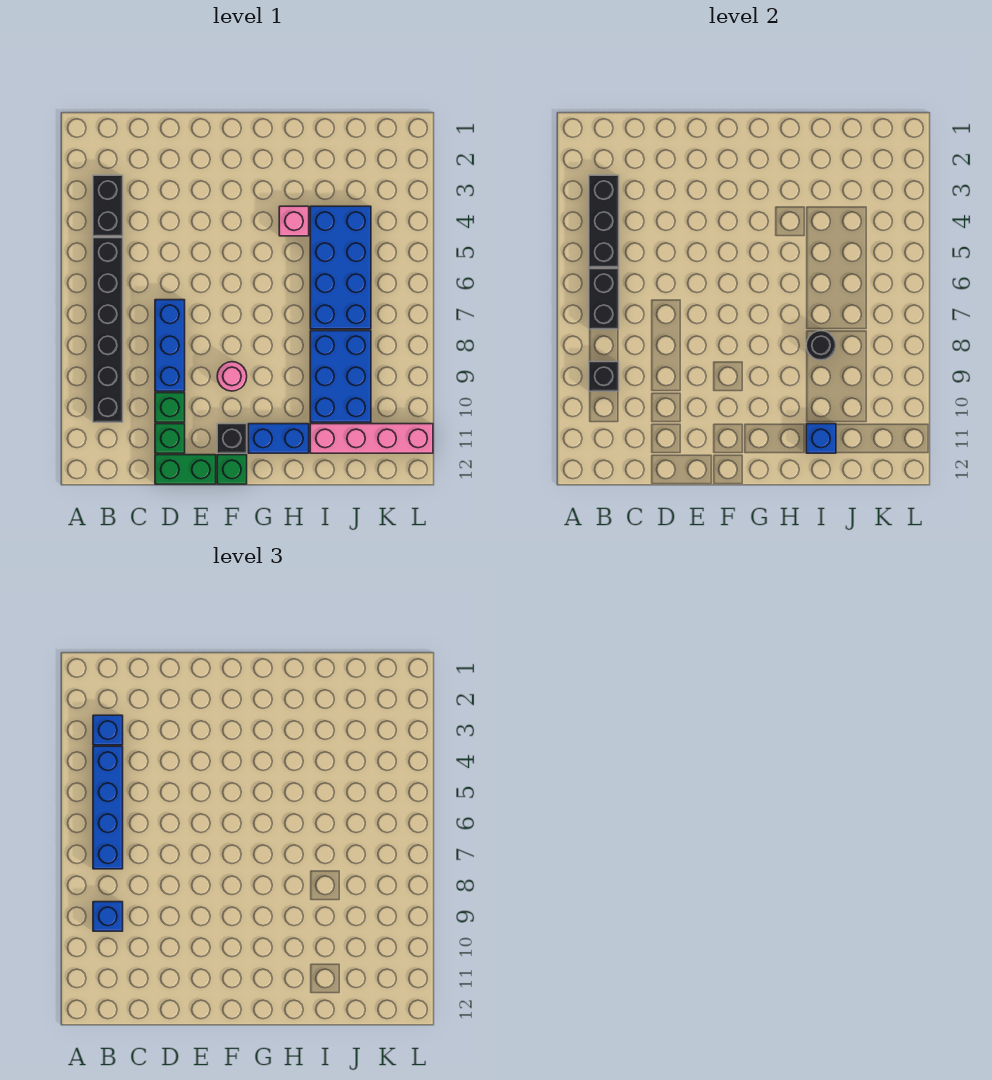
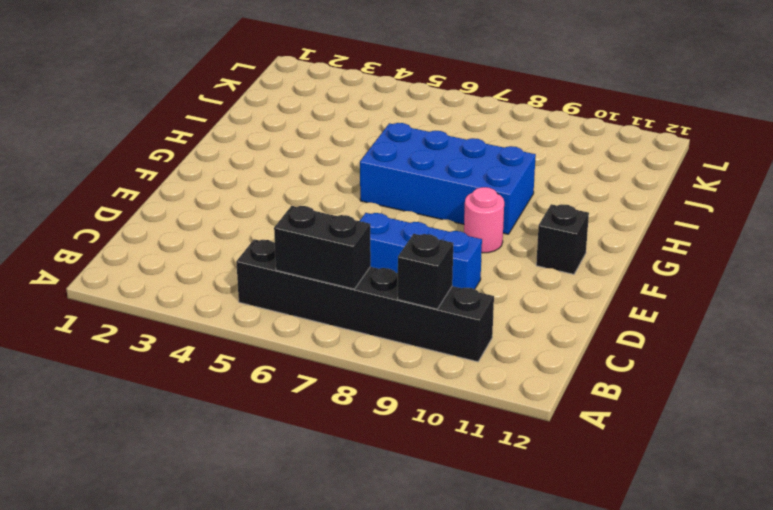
blue brick G6:H9 level 1 -> blue brick I4:J7 level 1
none -> black brick B3:B4 level 1
none -> green brick D10 level 1
none -> green brick D11 level 1

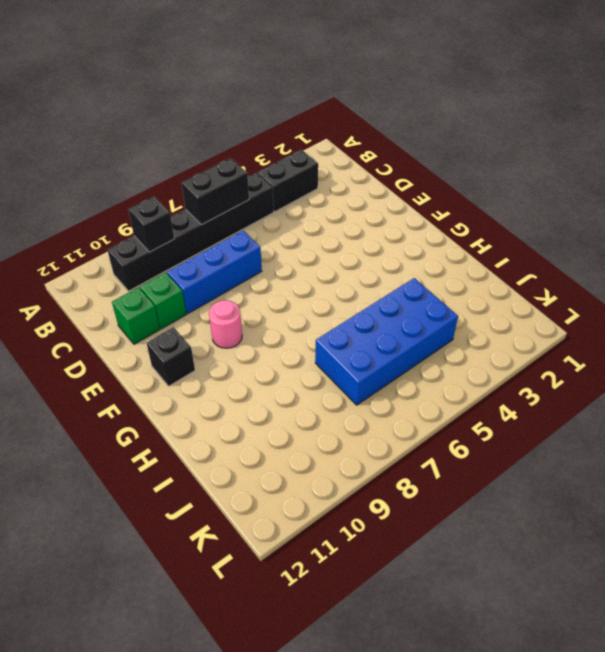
none -> green brick D12:E12 level 1
none -> green brick F12 level 1
none -> blue brick G11:H11 level 1

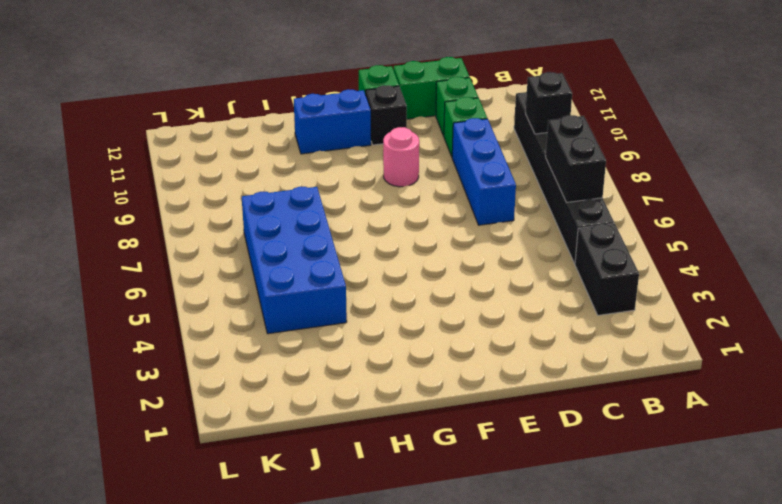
none -> pink brick H4 level 1
none -> blue brick I8:J10 level 1
none -> pink brick I11:L11 level 1

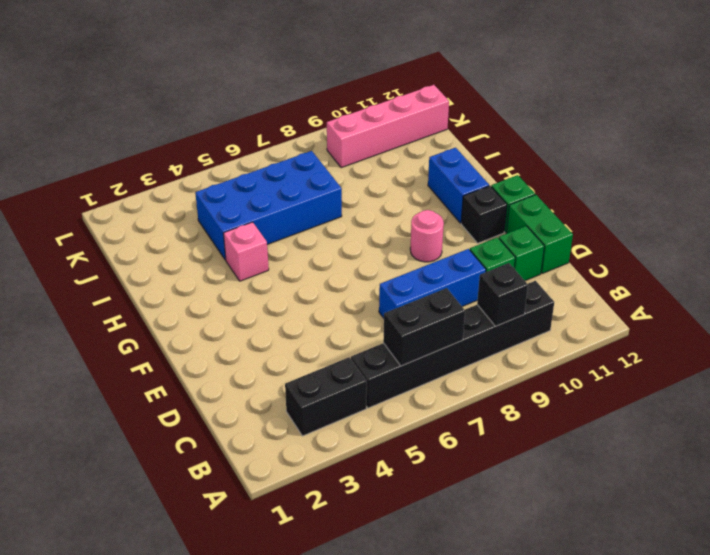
pink brick K9:K12 level 1 -> pink brick I11:L11 level 1
none -> blue brick I8:J10 level 1
none -> black brick B3:B5 level 2
none -> black round brick I8 level 2

